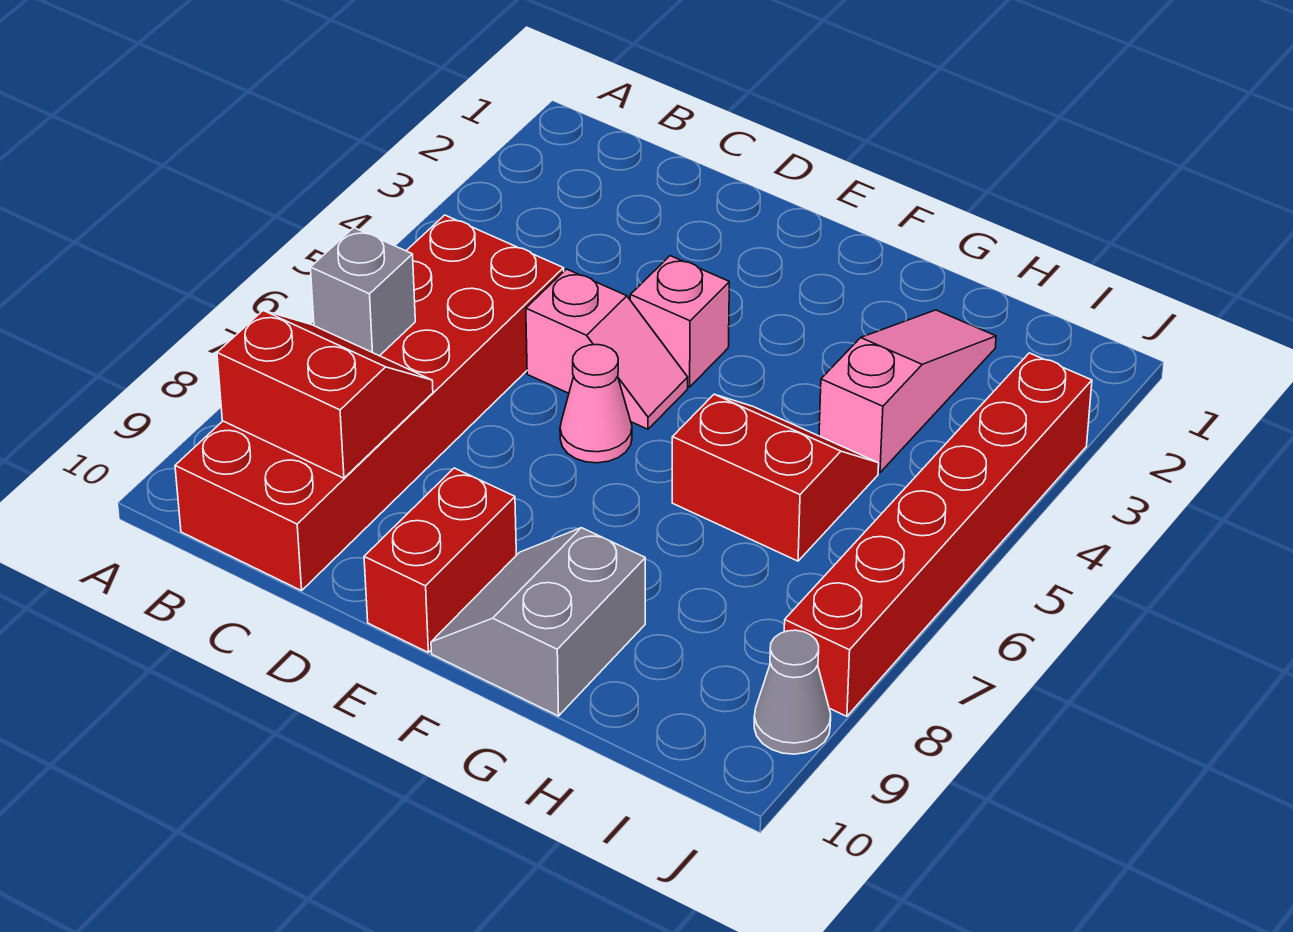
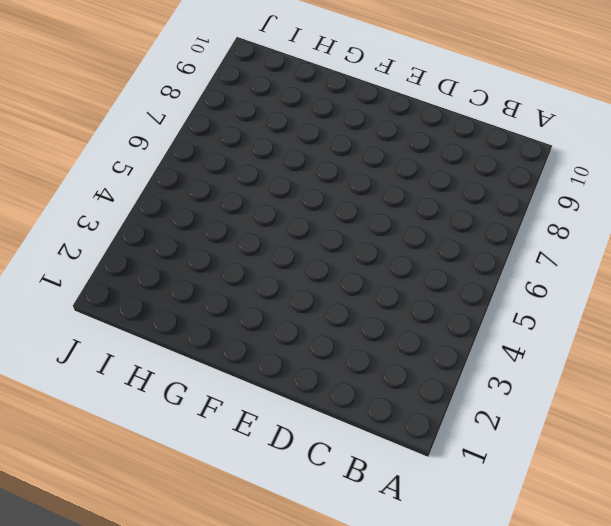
none -> red brick B5:C10 level 1
none -> pink slope D5:E5 level 1 top D
none -> pink brick E4 level 1

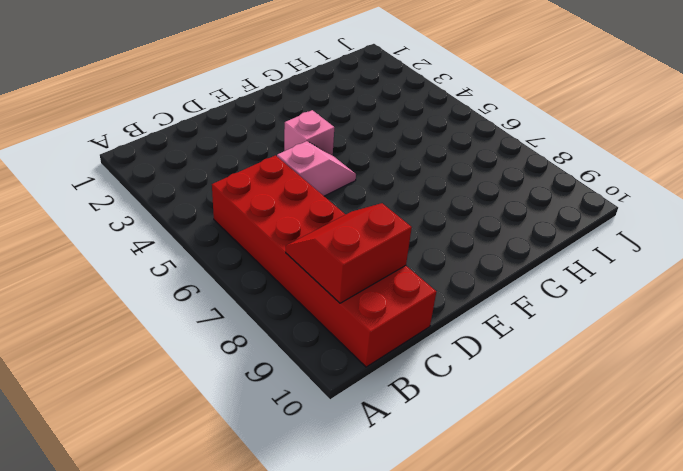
none -> pink cone E6 level 1
none -> red brick E9:E10 level 1
none -> grey slope F9:G10 level 1 top G

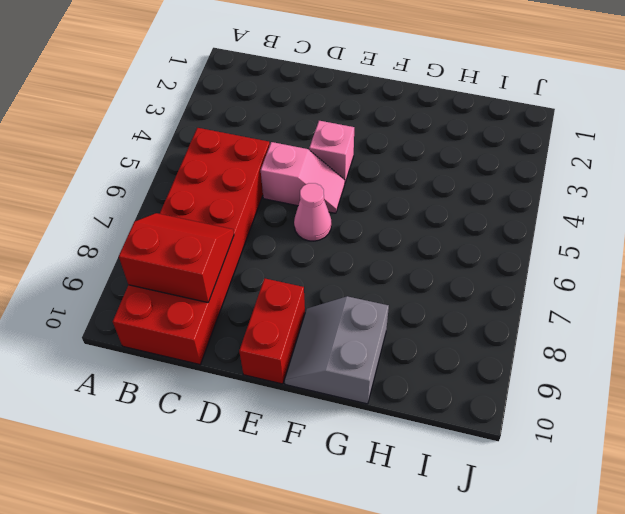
none -> red slope G5:H6 level 1 top 6
none -> pink slope H2:H4 level 1 top 4
none -> red brick J3:J8 level 1

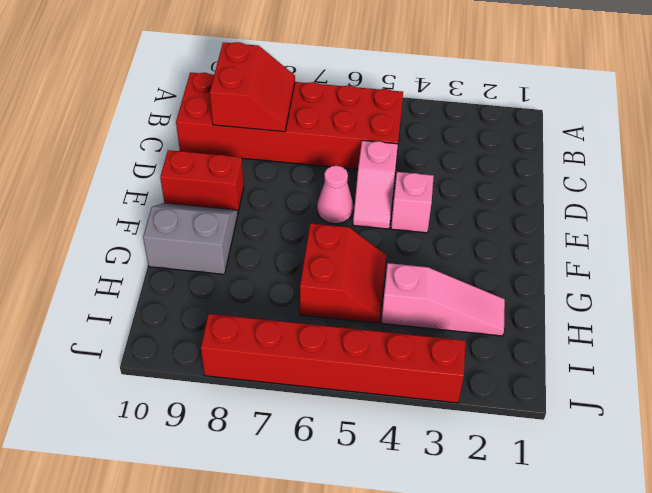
none -> grey cone J9 level 1
none -> grey brick B7 level 2

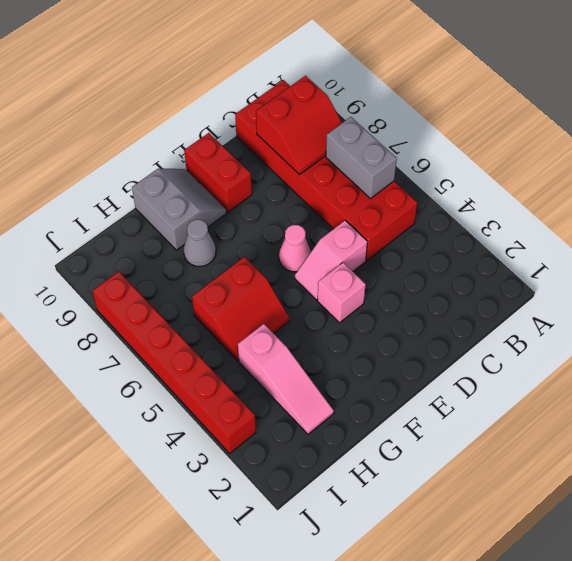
grey brick B6:B7 level 2 -> grey brick B7 level 2
grey cone G8 level 1 -> grey cone J9 level 1

